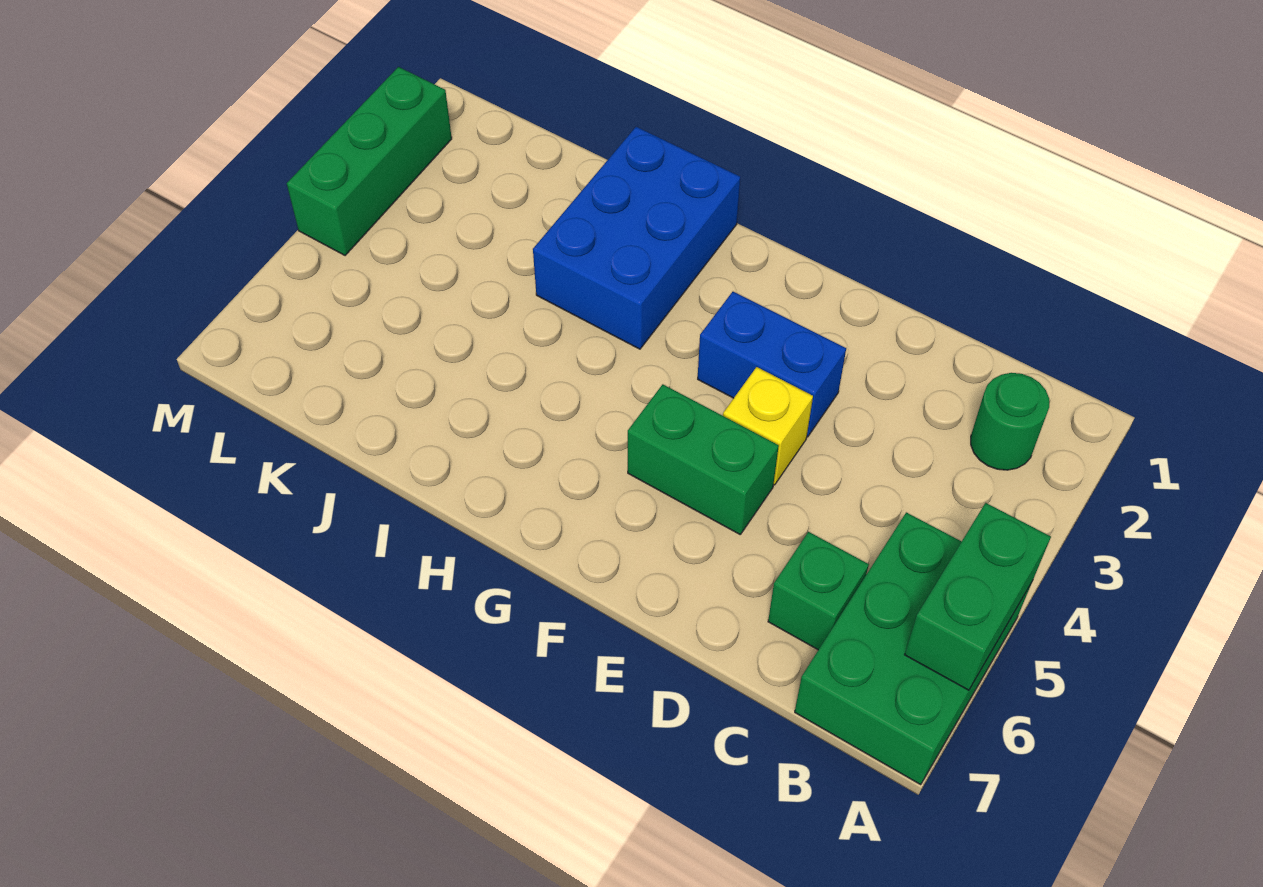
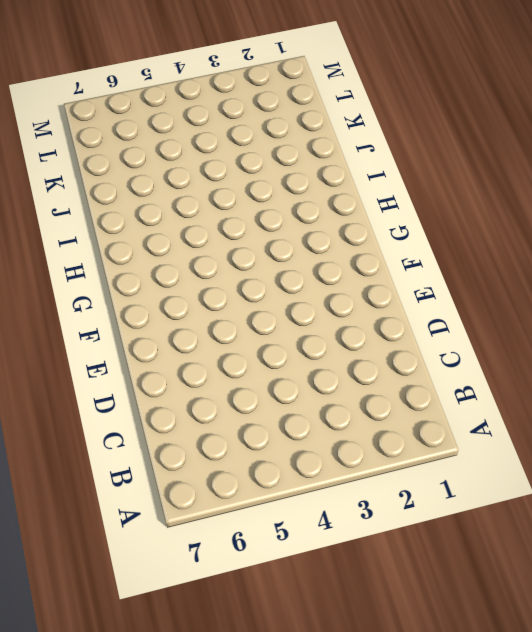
none -> green brick A5:B7 level 1
none -> green round brick B2 level 1

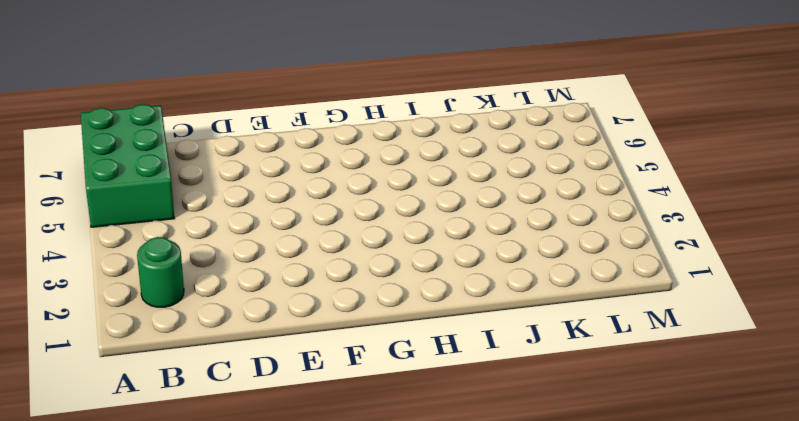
none -> green brick C6 level 1
none -> blue brick E3:F3 level 1

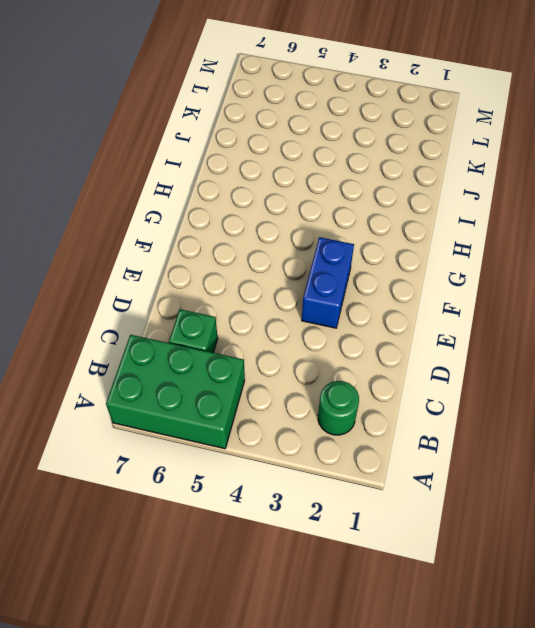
none -> yellow brick E4 level 1
none -> green brick E5:F5 level 1

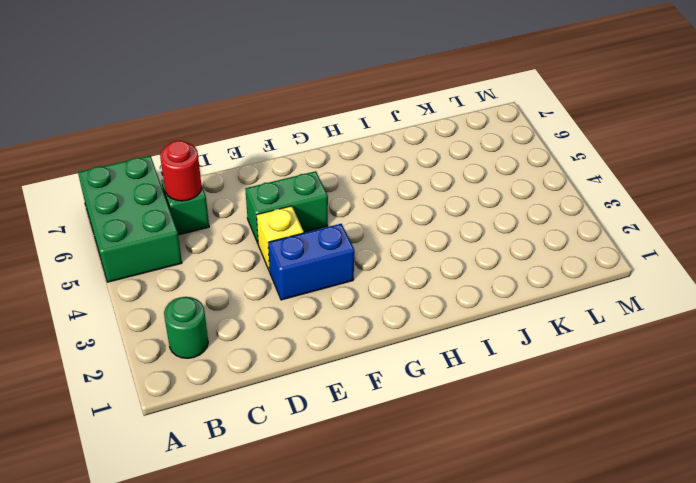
red round brick C6 level 2 -> none
none -> blue brick H1:I3 level 1
none -> green brick M2:M4 level 1

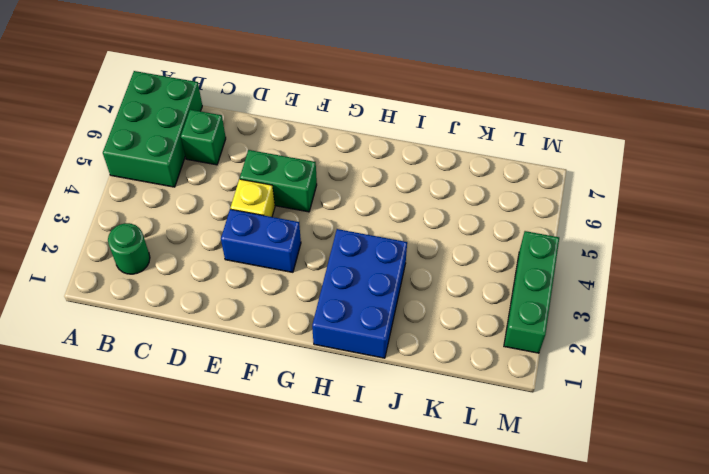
none -> green brick A5:A6 level 2

